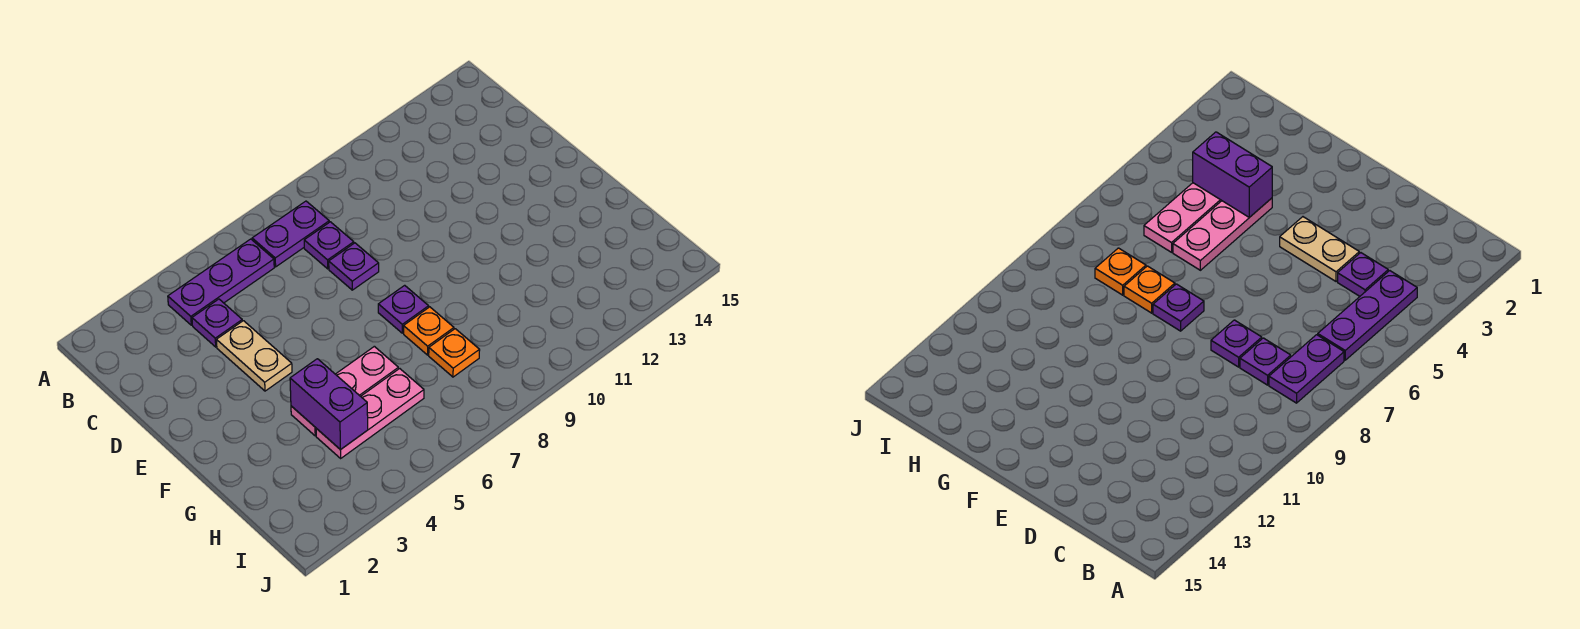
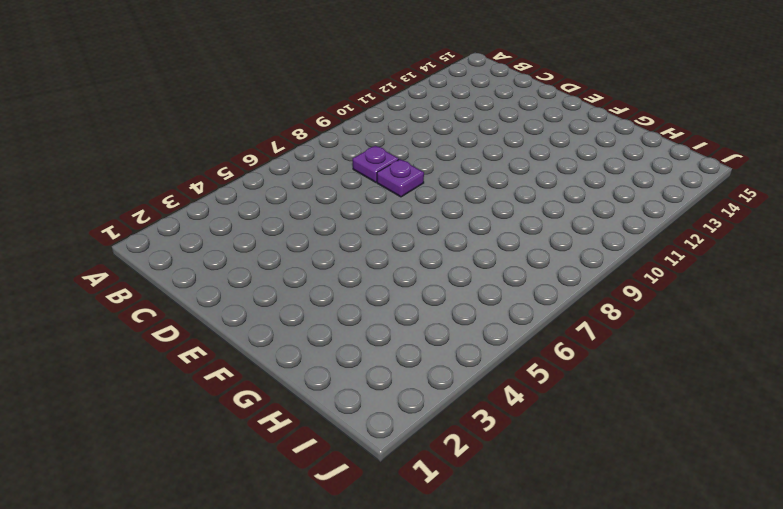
none -> purple plate B4:B6 level 1
none -> purple plate B7:B8 level 1
none -> purple plate C4 level 1

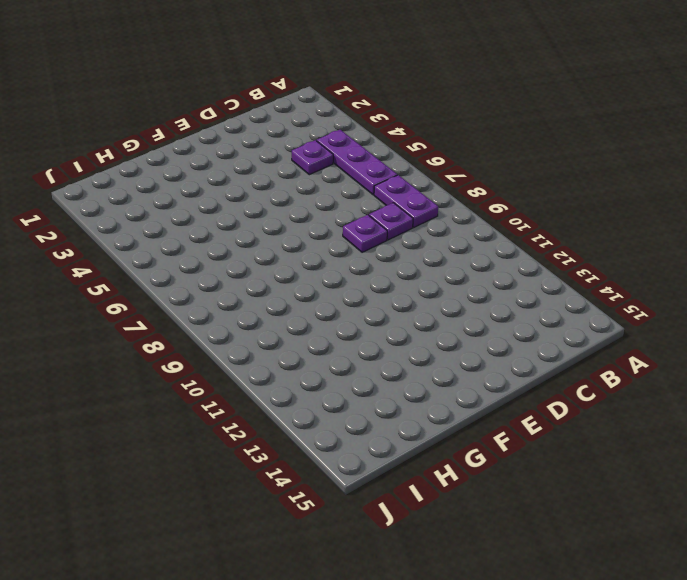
none -> tan plate D4:E4 level 1
none -> purple plate F8 level 1
none -> pink plate G4:G6 level 1

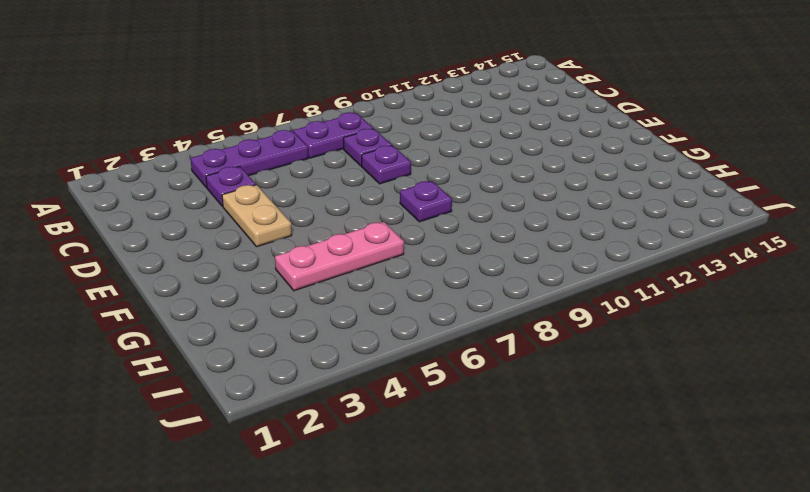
none -> orange plate G8 level 1
none -> pink plate H4:H6 level 1
none -> orange plate H8 level 1

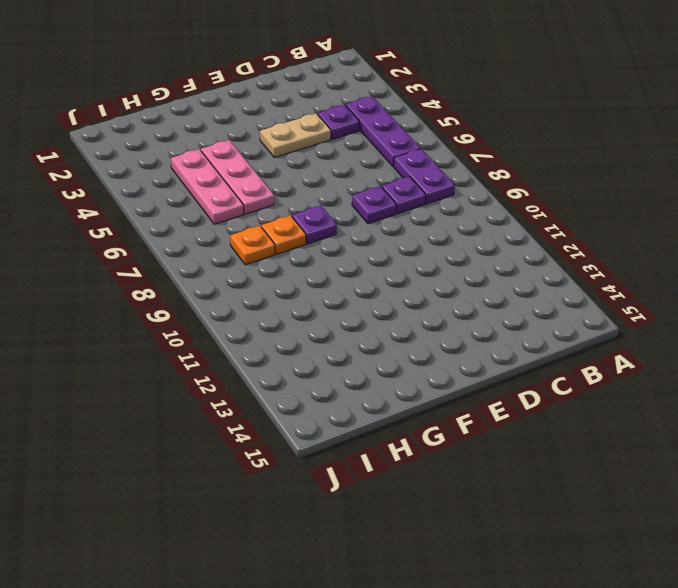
none -> purple brick G4:H4 level 2

